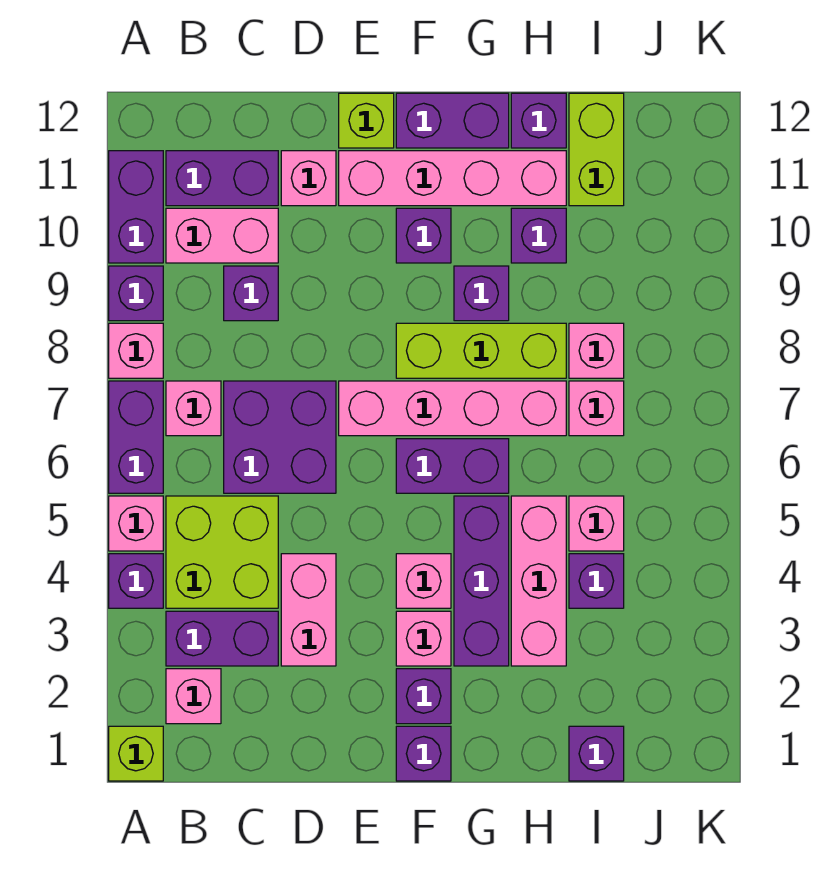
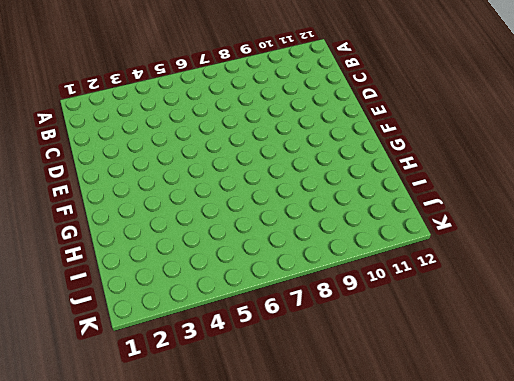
none -> lime brick A1 level 1
none -> purple brick A4 level 1
none -> pink brick A5 level 1
none -> purple brick A6:A7 level 1

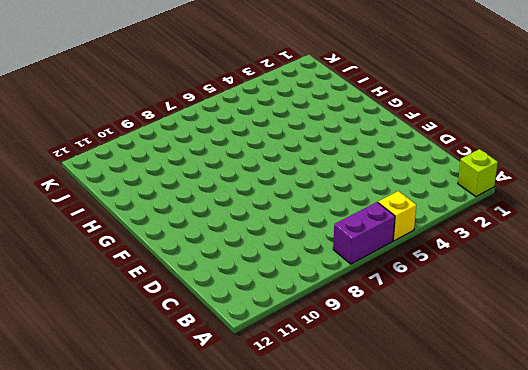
yellow brick A5 level 1 -> pink brick A5 level 1
none -> purple brick A4 level 1
none -> pink brick A8 level 1
none -> purple brick A9 level 1
none -> purple brick A10:A11 level 1

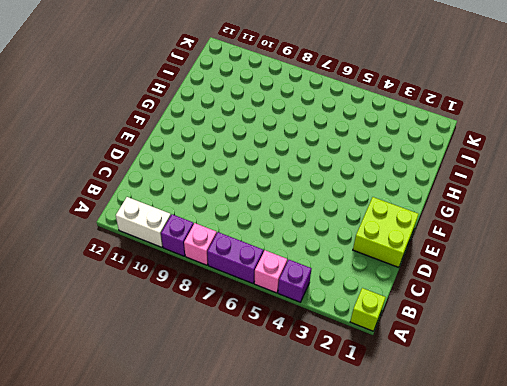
white brick A10:A11 level 1 -> purple brick A10:A11 level 1
lime brick D1:E2 level 1 -> lime brick B4:C5 level 1
none -> pink brick B2 level 1
none -> purple brick B3:C3 level 1
none -> pink brick B7 level 1
none -> pink brick B10:C10 level 1

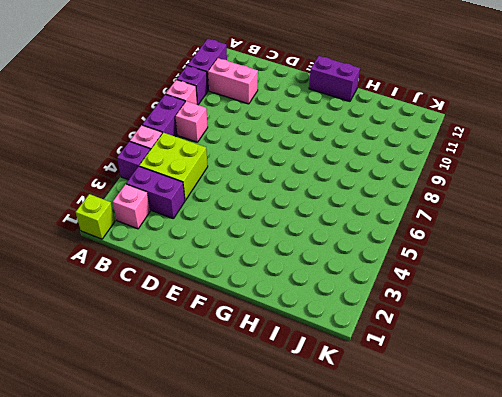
none -> purple brick B11:C11 level 1
none -> purple brick C6:D7 level 1
none -> purple brick C9 level 1
none -> pink brick D3:D4 level 1

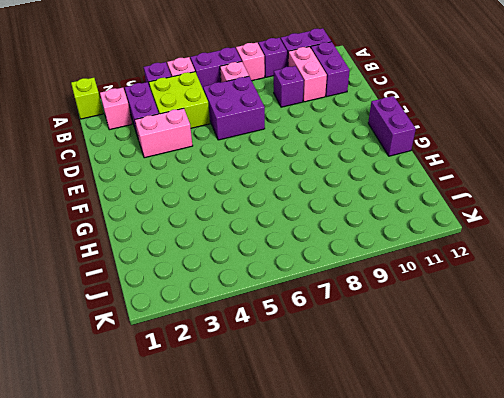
none -> pink brick D11 level 1
none -> pink brick E7:H7 level 1
none -> pink brick E11:H11 level 1
none -> lime brick E12 level 1

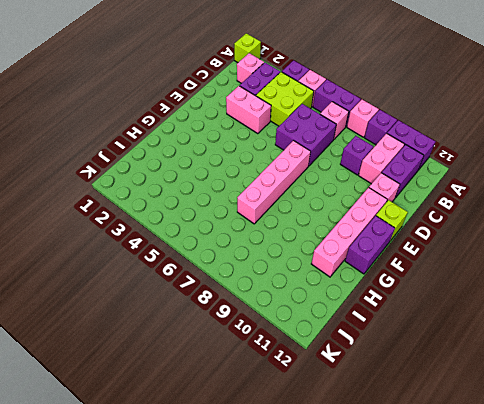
none -> purple brick F1 level 1
none -> purple brick F2 level 1
none -> pink brick F3 level 1
none -> pink brick F4 level 1

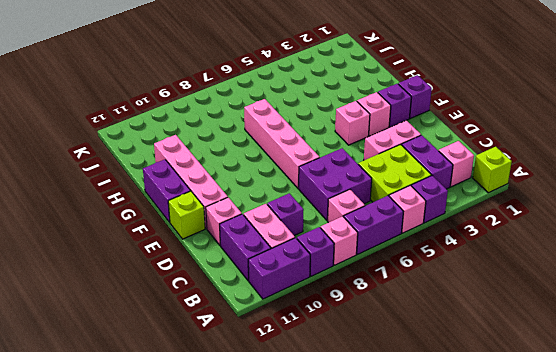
none -> purple brick F6:G6 level 1
none -> lime brick F8:H8 level 1
none -> purple brick F10 level 1
none -> purple brick G3:G5 level 1

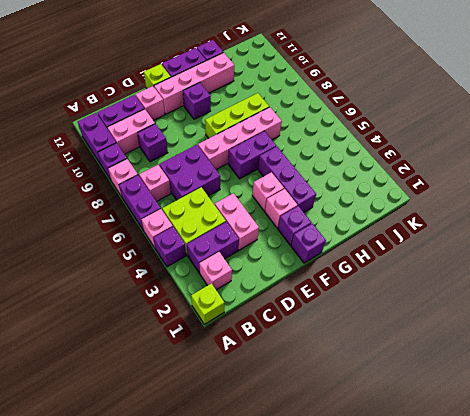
none -> purple brick G9 level 1
none -> pink brick H3:H5 level 1
none -> purple brick H10 level 1
none -> purple brick I1 level 1

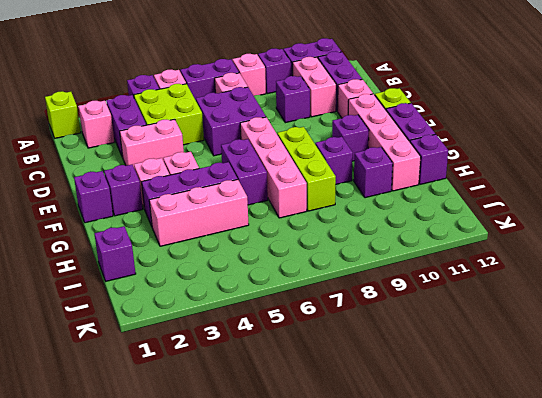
none -> purple brick I4 level 1
none -> pink brick I5 level 1
none -> pink brick I7 level 1
none -> pink brick I8 level 1

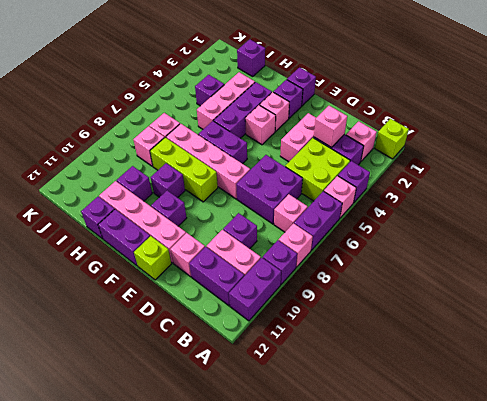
pink brick C3 level 2 -> pink brick I5 level 1
none -> lime brick I11:I12 level 1

